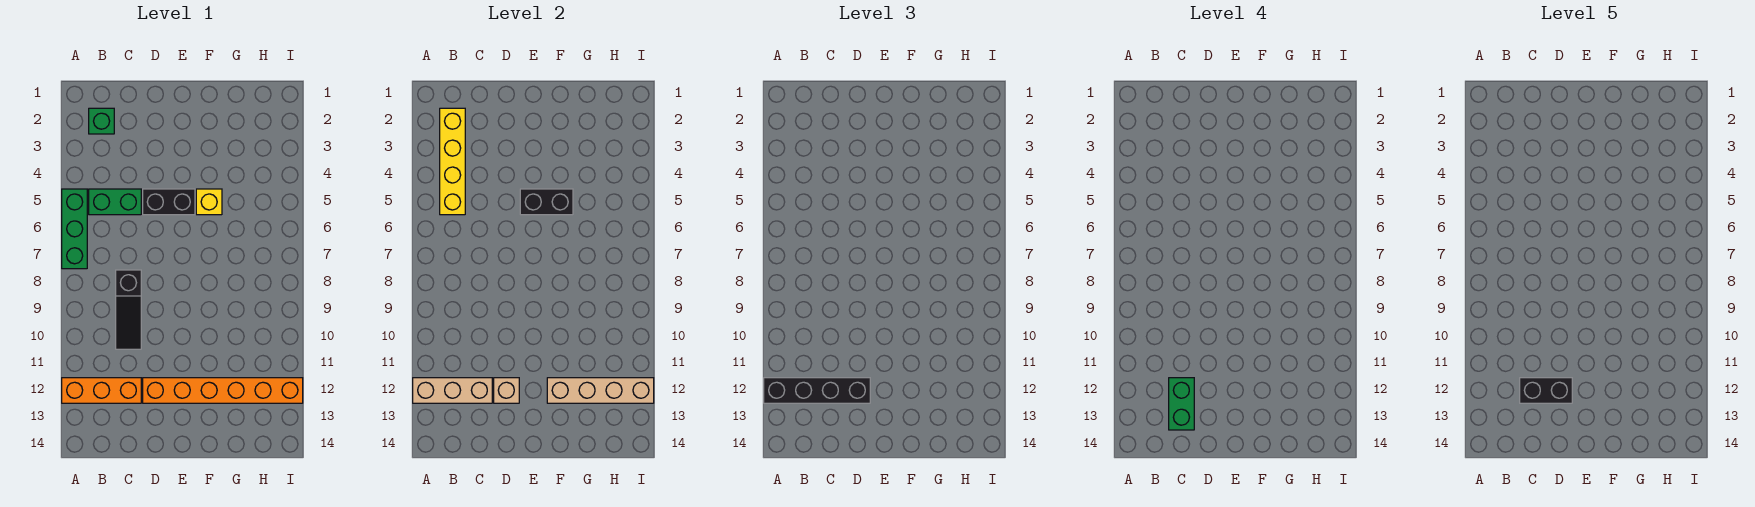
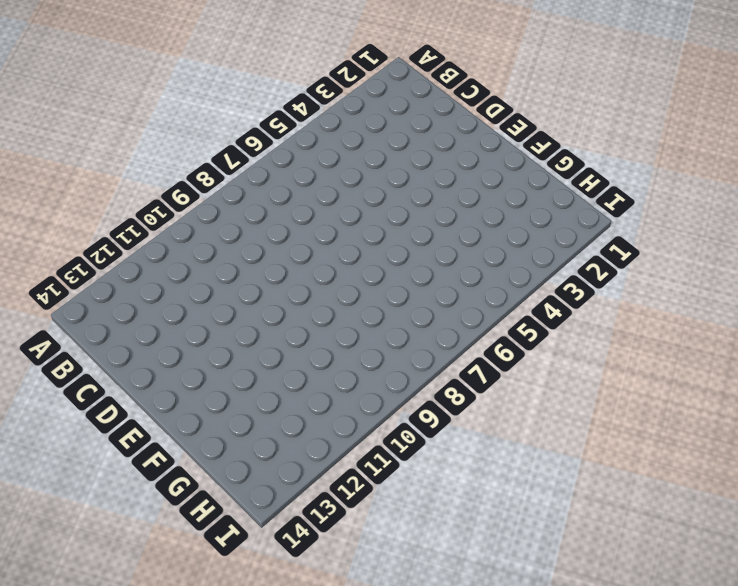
none -> green brick A5:A7 level 1
none -> orange brick A12:C12 level 1
none -> green brick B2 level 1

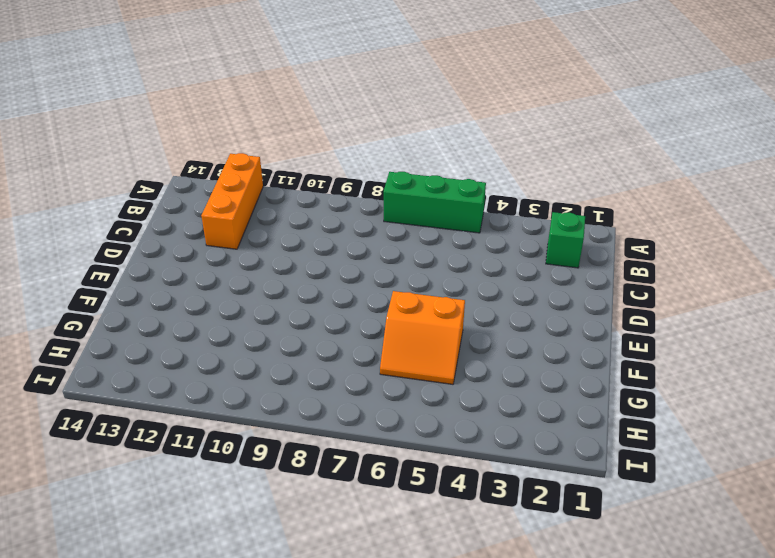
orange slope F5:G6 level 1 top F -> yellow brick F5 level 1
none -> green brick B5:C5 level 1
none -> black slope C8:C10 level 1 top 8
none -> black brick D5:E5 level 1

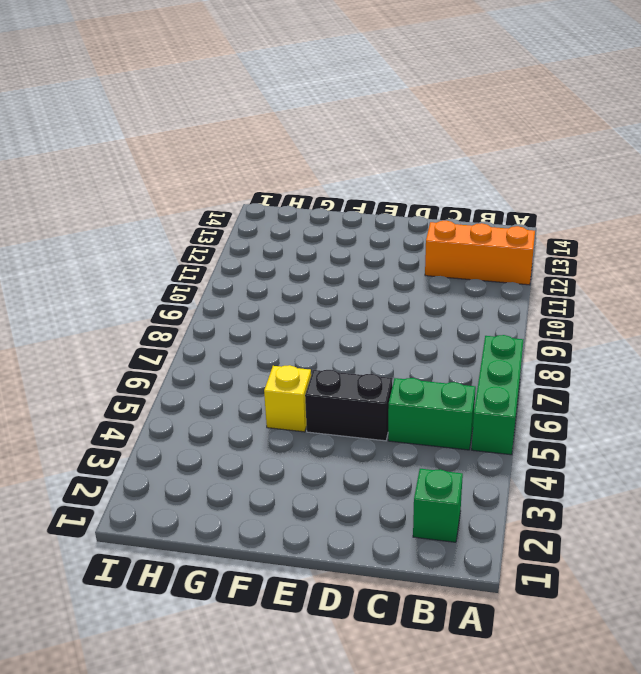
none -> black slope C8:C10 level 1 top 8
none -> orange brick D12:I12 level 1
none -> tan brick A12:C12 level 2

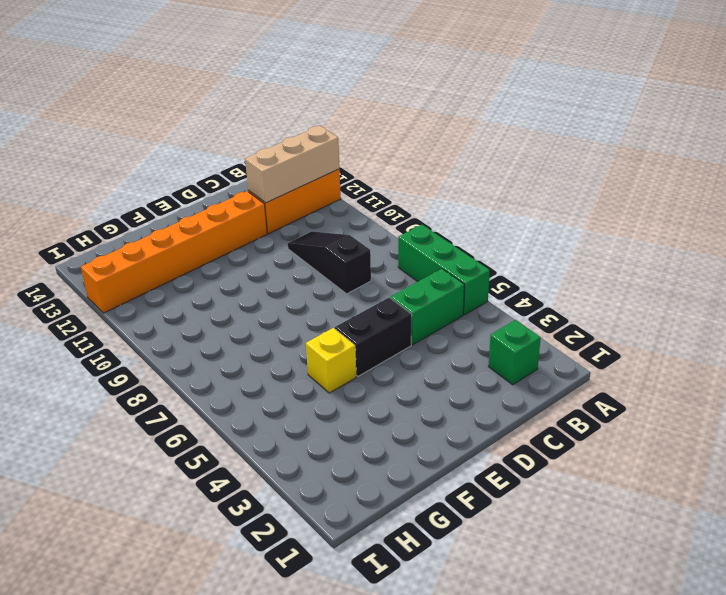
none -> yellow brick B2:B5 level 2
none -> tan brick D12 level 2
none -> black brick E5:F5 level 2

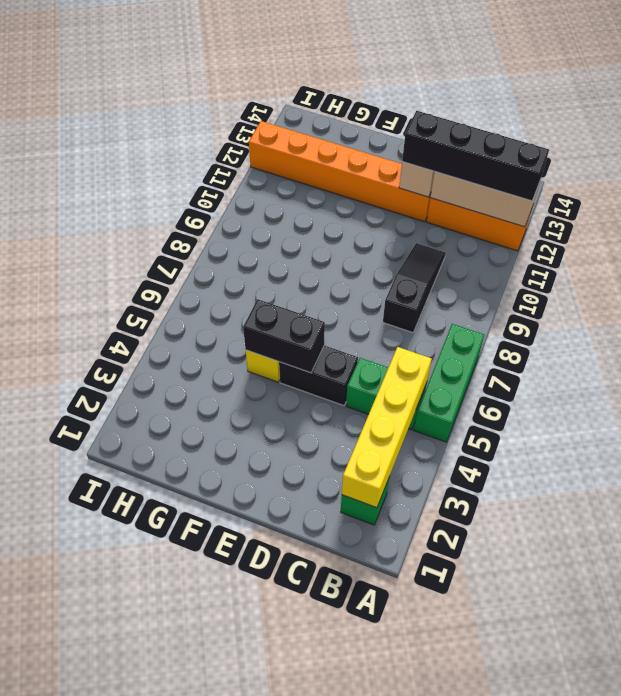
none -> tan brick F12:I12 level 2
none -> green brick C12:C13 level 4
none -> black brick C12:D12 level 5

